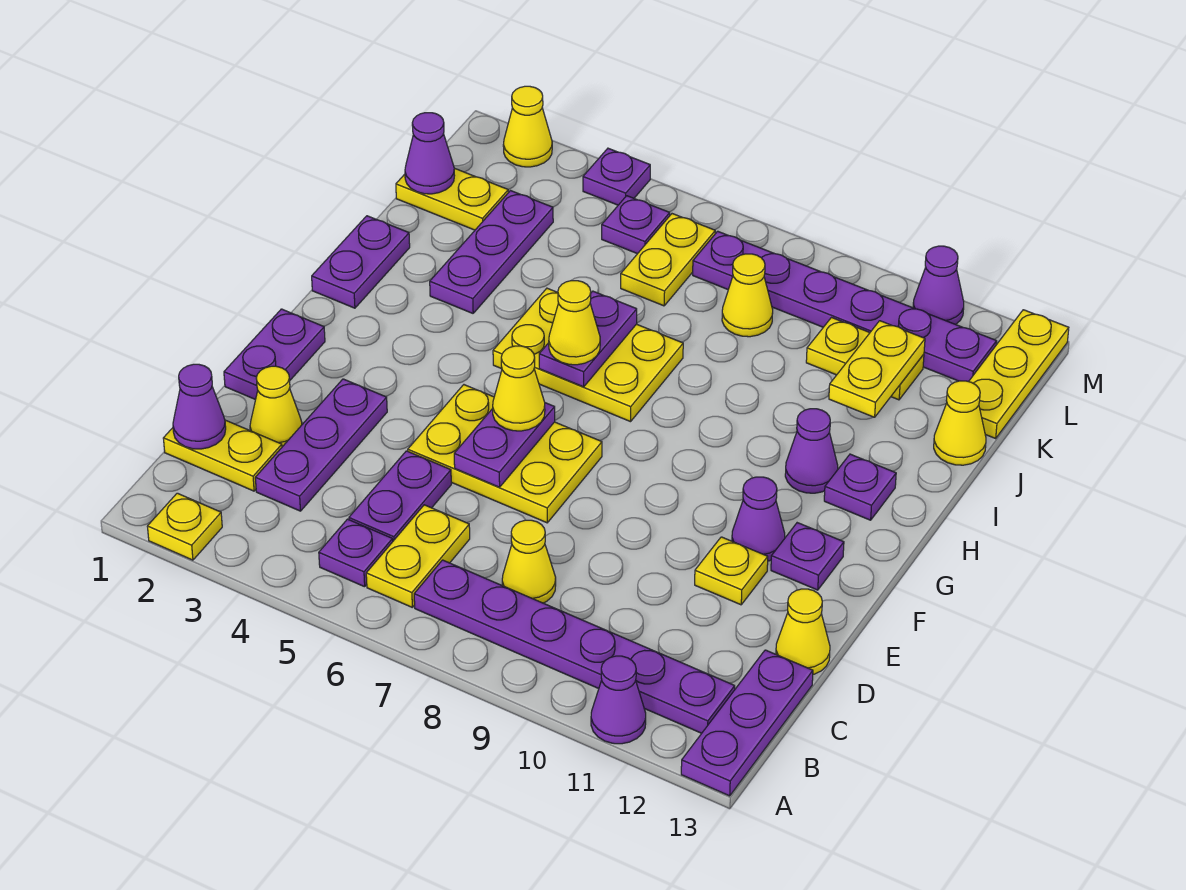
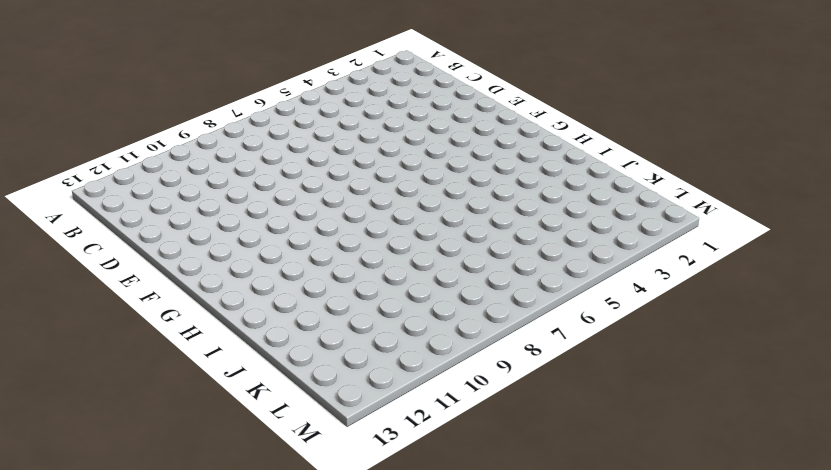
none -> yellow plate A2 level 1
none -> purple cone A11 level 1
none -> purple plate A13:C13 level 1
none -> purple plate B5 level 1

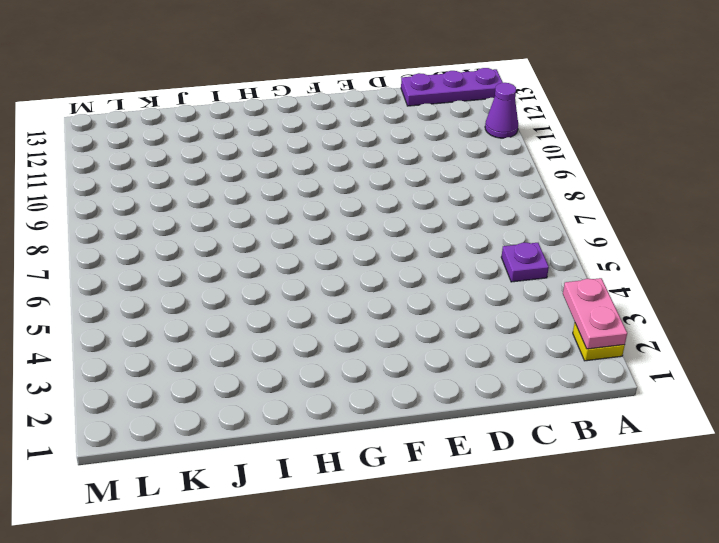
pink plate A2:A3 level 2 -> none
none -> yellow plate B6:C6 level 1
none -> purple plate B7:B12 level 1
none -> yellow plate C1:C2 level 1
none -> purple plate C3:E3 level 1

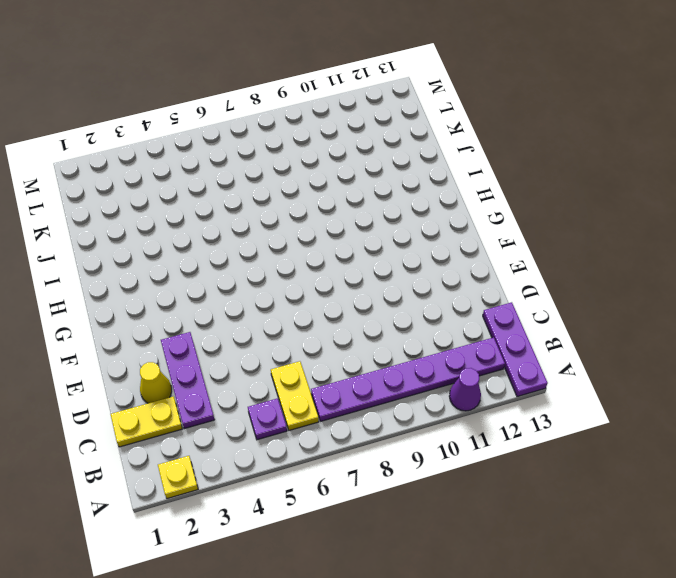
none -> purple plate C5:D5 level 1
none -> yellow cone C8 level 1
none -> yellow cone D13 level 1
none -> purple plate E1:F1 level 1

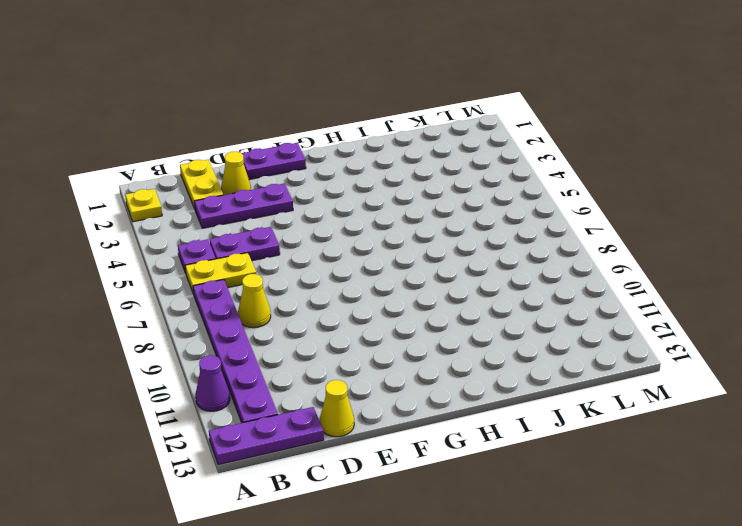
none -> yellow plate E5:F7 level 1
none -> yellow plate E11 level 1
none -> purple cone F11 level 1
none -> purple plate F12 level 1

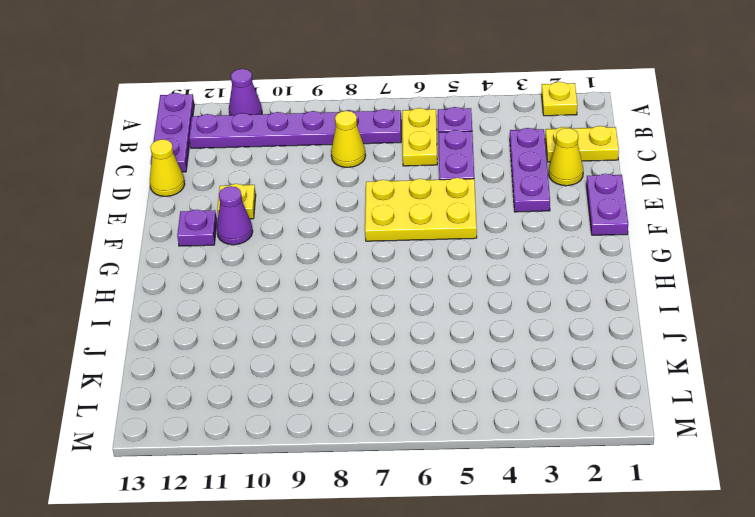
none -> purple plate H1:I1 level 1
none -> yellow plate H5:I7 level 1
none -> purple cone H11 level 1
none -> purple plate H12 level 1

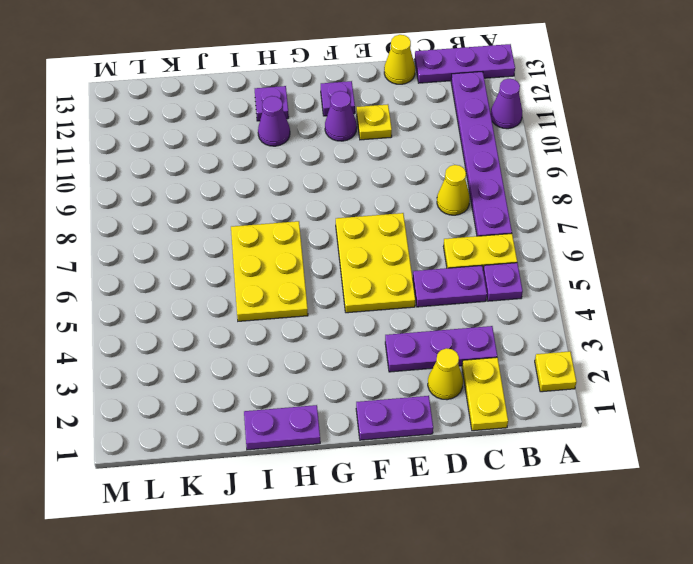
none -> purple plate I3:K3 level 1
none -> yellow cone J13 level 1
none -> yellow plate K1:K2 level 1
none -> yellow plate K6:L6 level 1

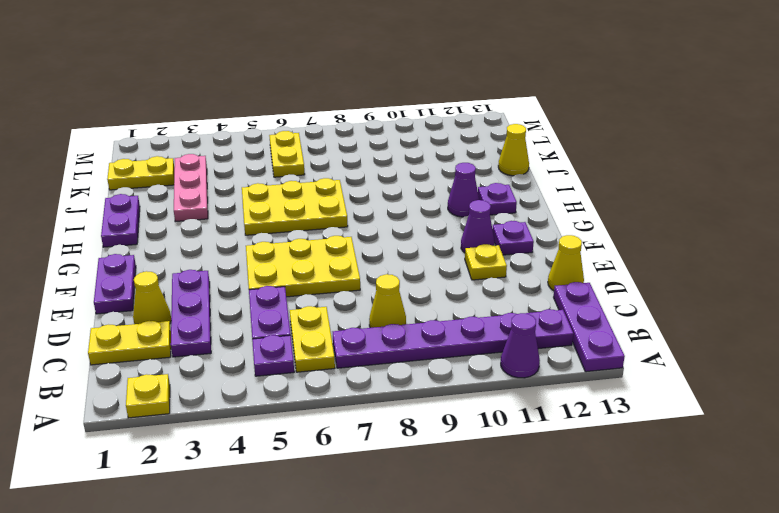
pink plate I3:K3 level 1 -> purple plate I3:K3 level 1
none -> yellow cone K8 level 1
none -> yellow plate K10:K11 level 1
none -> yellow plate K13:M13 level 1
none -> purple plate L5 level 1

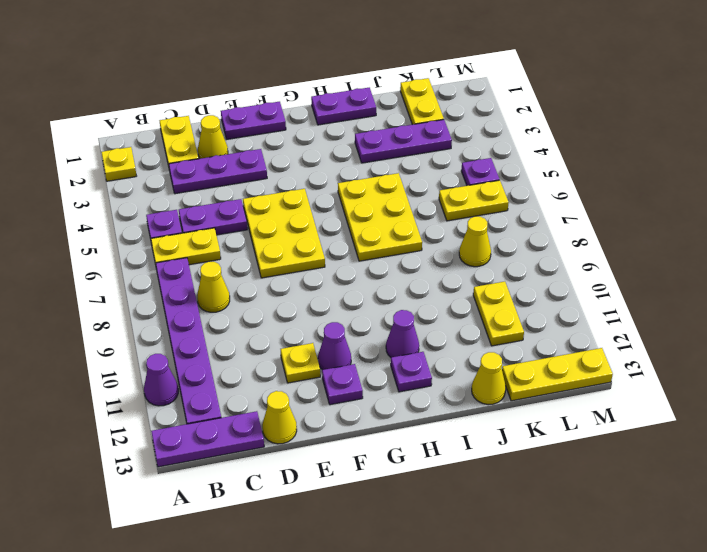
none -> purple plate L7:L12 level 1
none -> yellow cone M2 level 1
none -> purple plate M4 level 1
none -> purple cone M11 level 1

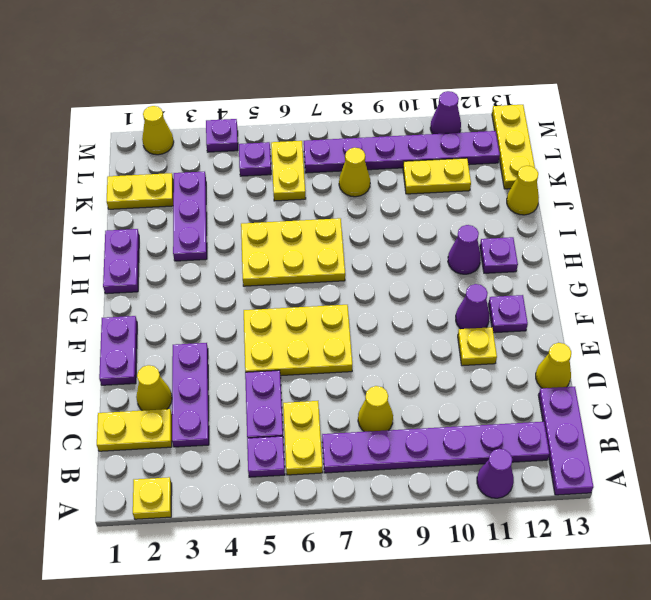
none -> purple cone C1 level 2
none -> purple plate E6:F6 level 2
none -> purple plate H6:I6 level 2
none -> yellow plate J11:K11 level 2

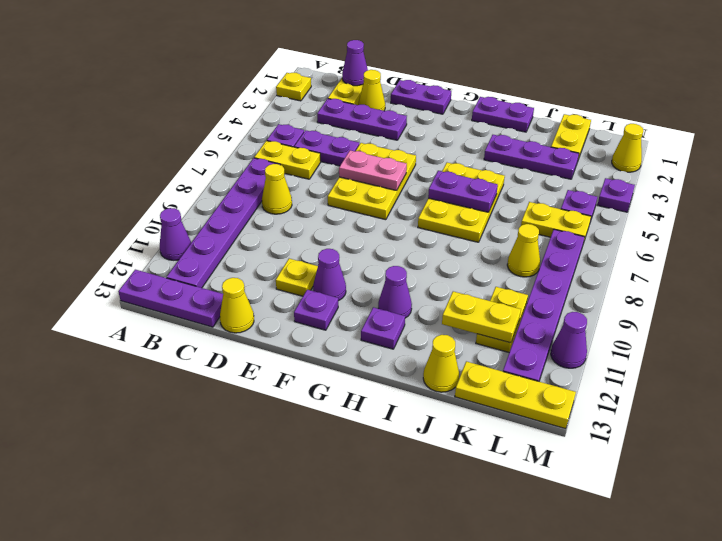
pink plate E6:F6 level 2 -> purple plate E6:F6 level 2
none -> purple cone K1 level 2
none -> yellow cone F6 level 3
none -> yellow cone H6 level 3

